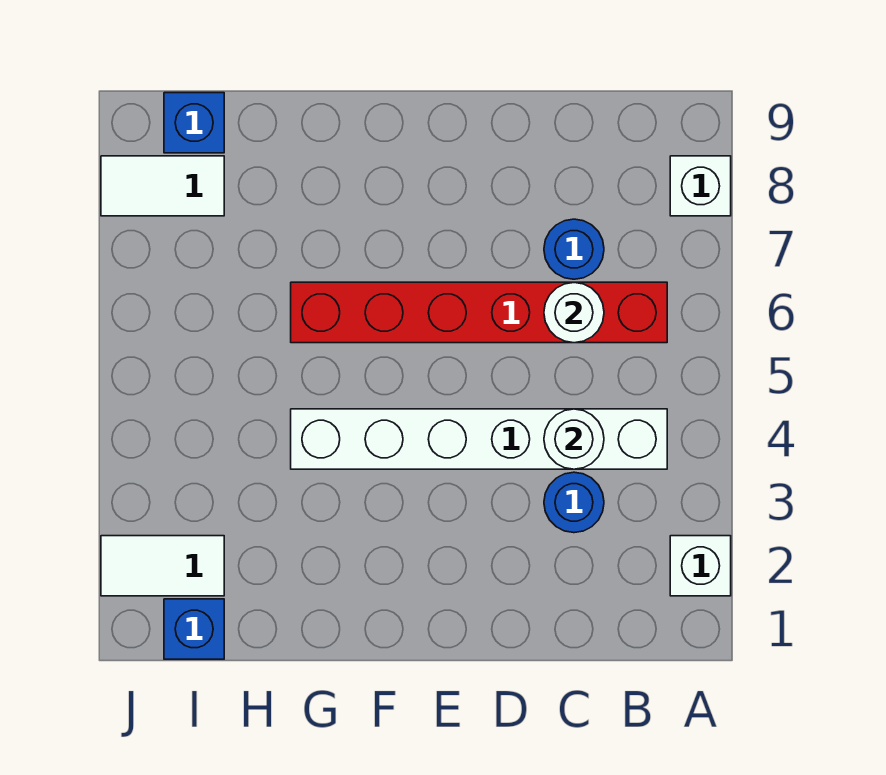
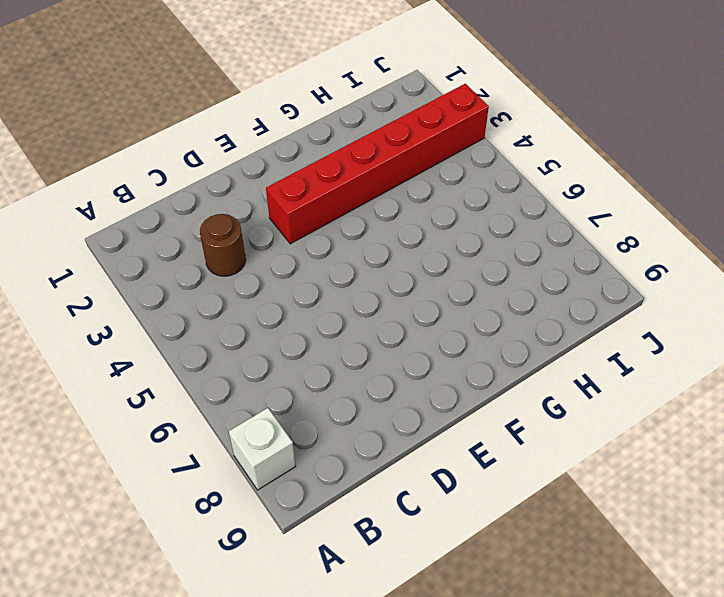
brown round brick C3 level 1 -> blue round brick C3 level 1
red brick E3:J3 level 1 -> red brick B6:G6 level 1
none -> white brick A2 level 1
none -> white brick B4:G4 level 1
none -> blue round brick C7 level 1

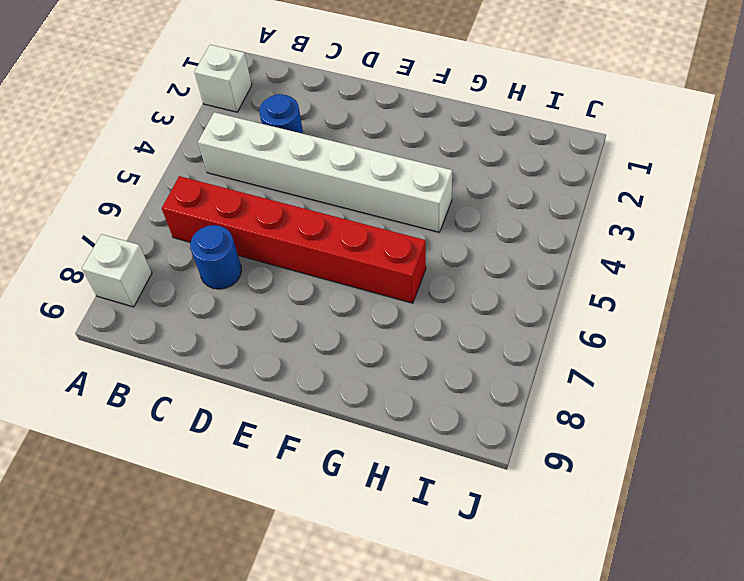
none -> blue brick I1 level 1
none -> white tile I2:J2 level 1
none -> white tile I8:J8 level 1

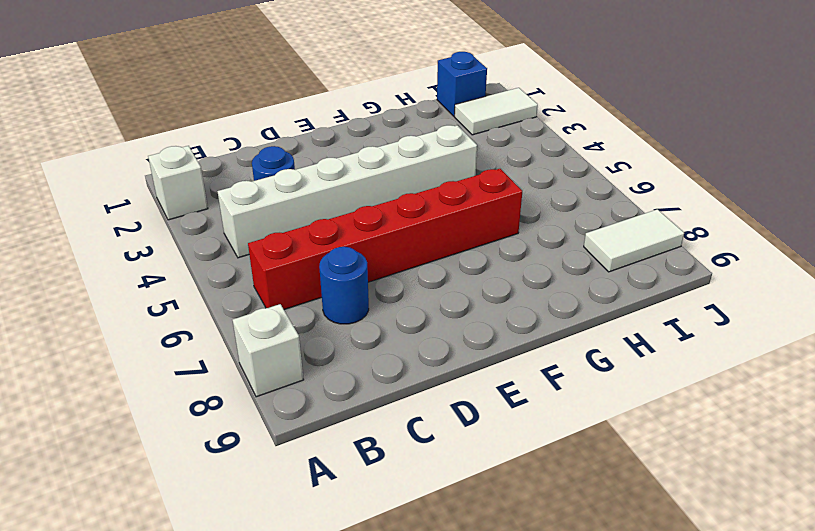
none -> blue brick I9 level 1
none -> white round brick C4 level 2
none -> white round brick C6 level 2

